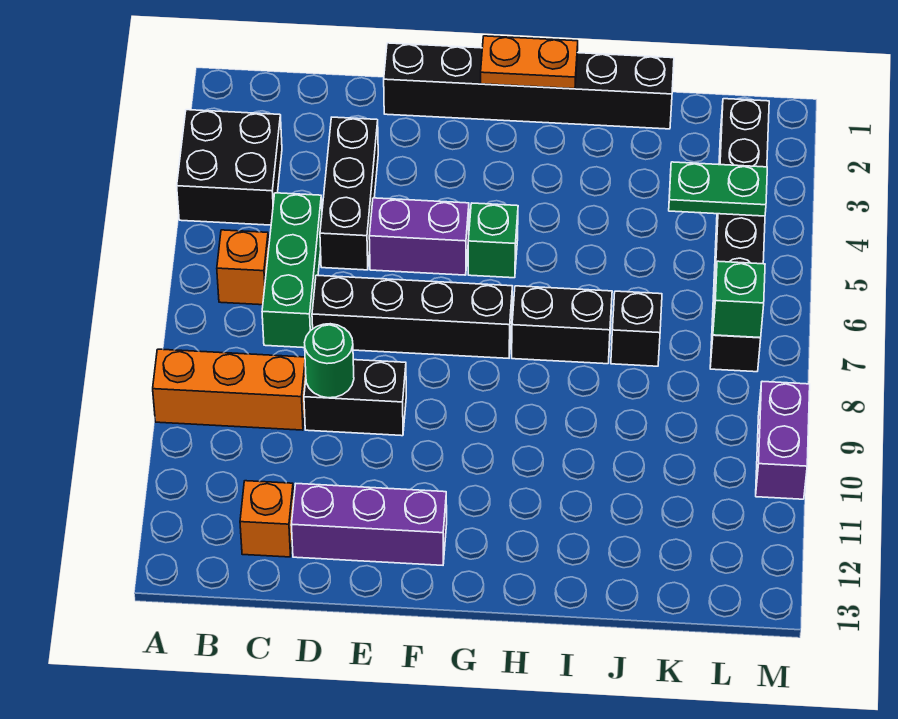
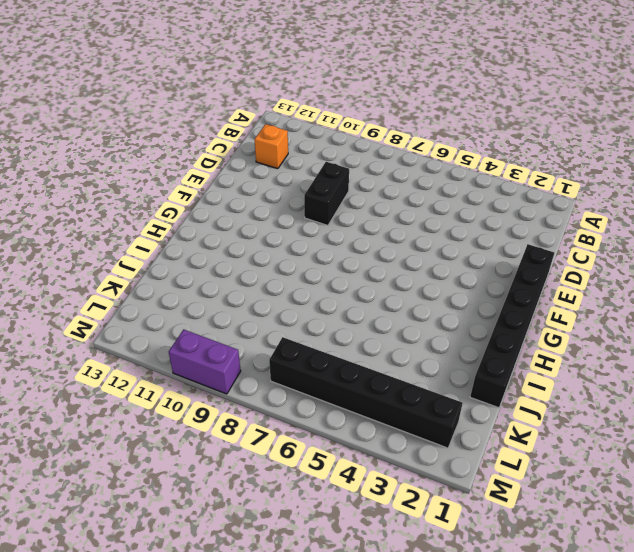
none -> black brick A3:B4 level 1
none -> orange brick A9:C9 level 1
none -> orange brick B6 level 1

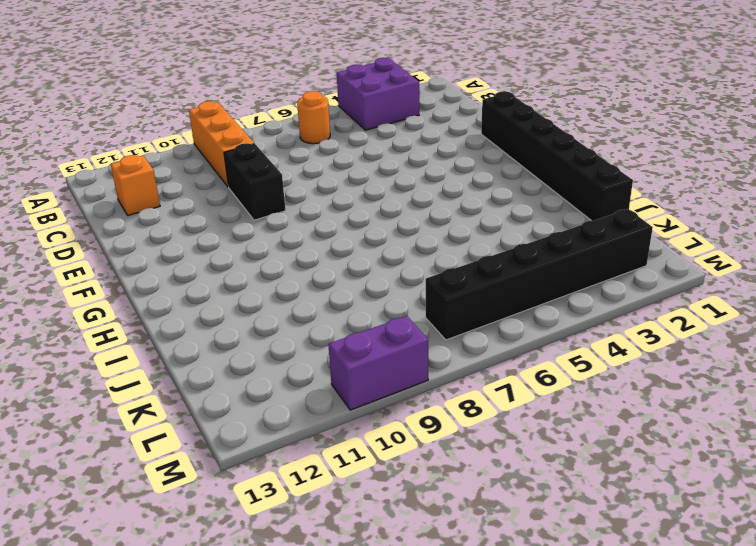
purple brick A3:B4 level 1 -> black brick A3:B4 level 1
orange round brick B6 level 1 -> orange brick B6 level 1
none -> green brick C5:C7 level 1
none -> black brick D3:D5 level 1
none -> black brick D7:G7 level 1

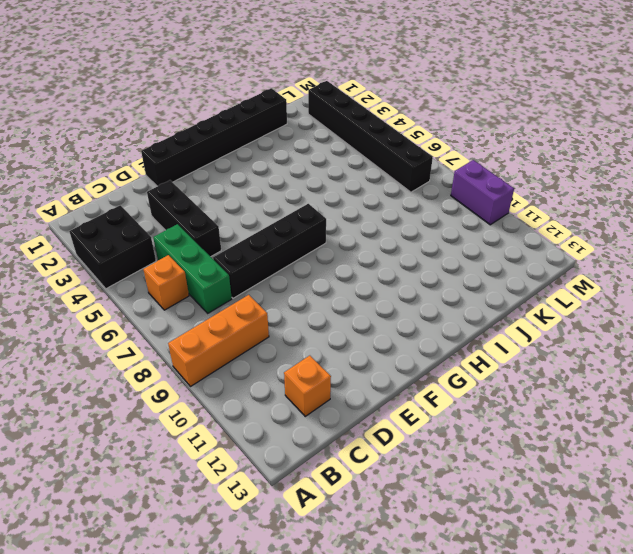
none -> black brick D9:E9 level 1
none -> purple brick D12:F12 level 1
none -> purple brick E5:F5 level 1

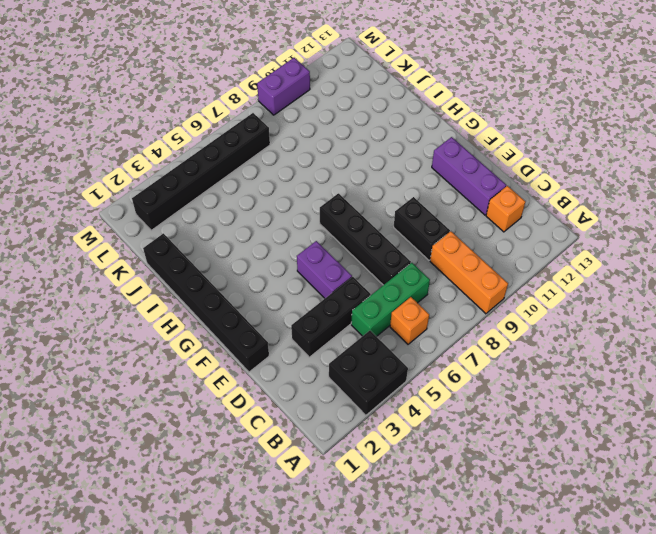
none -> green brick G5 level 1
none -> black brick H7:I7 level 1
none -> black brick J7 level 1

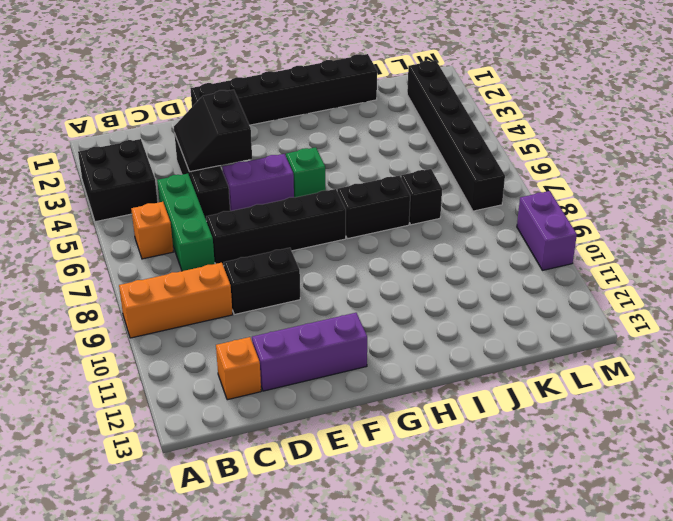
black slope D3:E4 level 2 top E -> none
none -> green round brick D9 level 2
none -> orange plate G1:H1 level 2
none -> green plate K4:L4 level 2

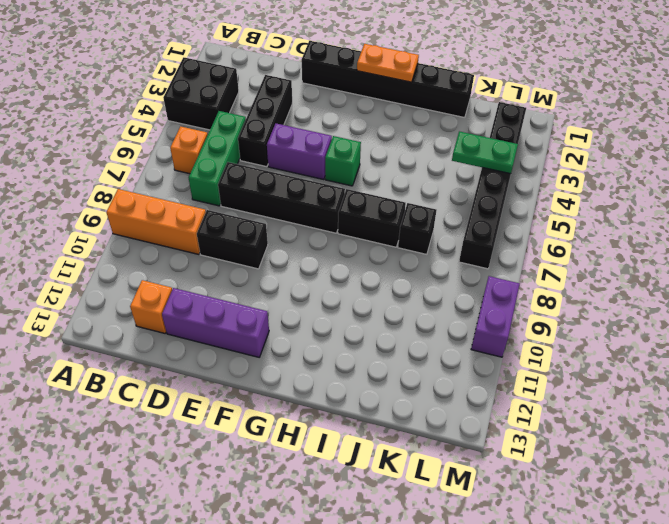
none -> green round brick D9 level 2
none -> green brick L7 level 2

